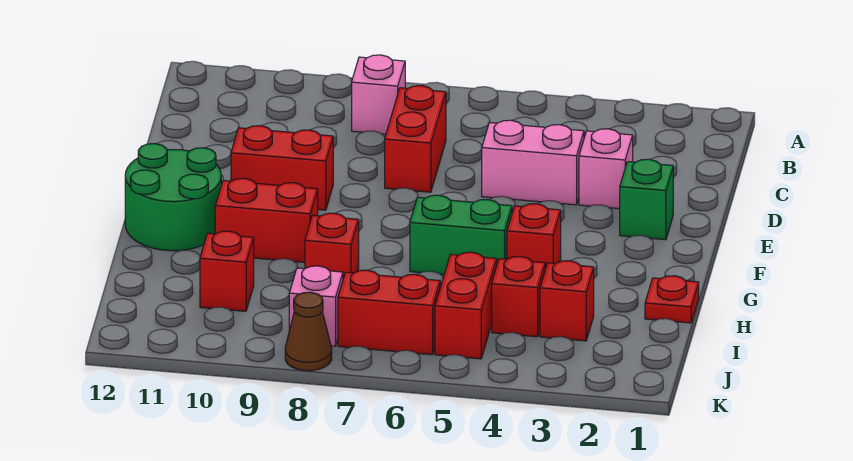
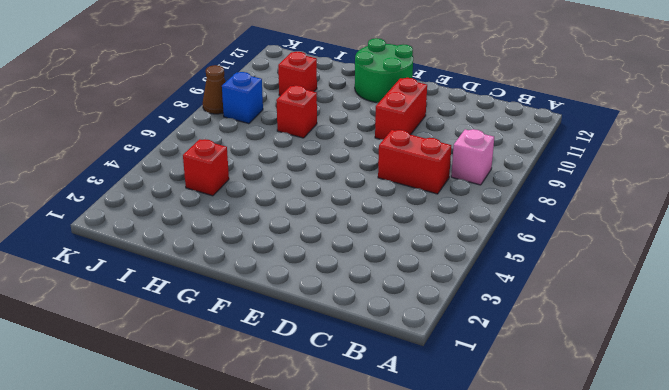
blue brick J8 level 1 -> pink brick J8 level 1
none -> pink brick D3 level 1
none -> pink brick D4:D5 level 1
none -> green brick E2 level 1

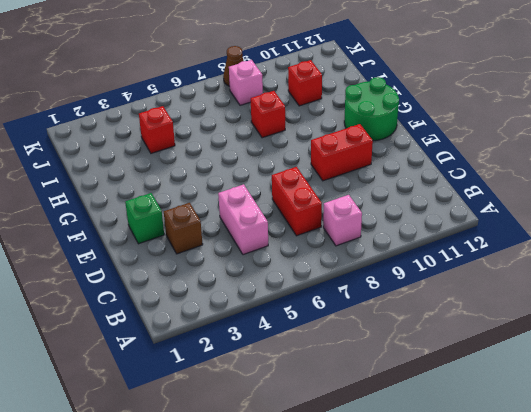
pink brick C5:D5 level 1 -> pink brick D4:D5 level 1
brown brick D3 level 1 -> pink brick D3 level 1
none -> red brick G4 level 1
none -> green brick G5:G6 level 1
none -> red brick G9:G10 level 1

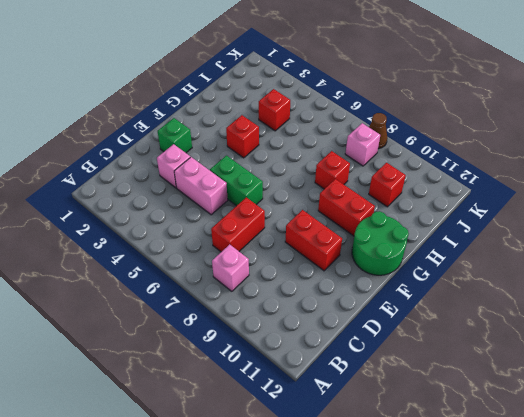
green brick E5:E6 level 1 -> green brick G5:G6 level 1
none -> red plate H1 level 1
none -> red brick I3 level 1
none -> red brick I5:J5 level 1

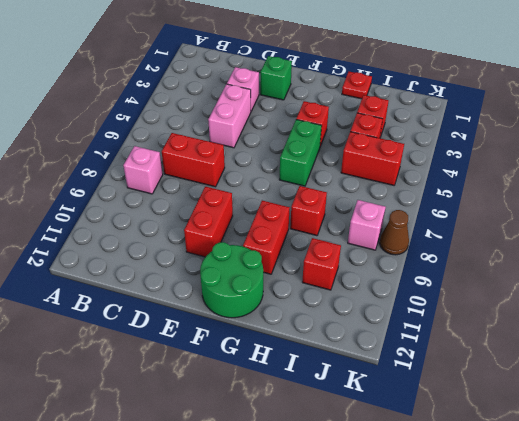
none -> red brick J6:J7 level 1

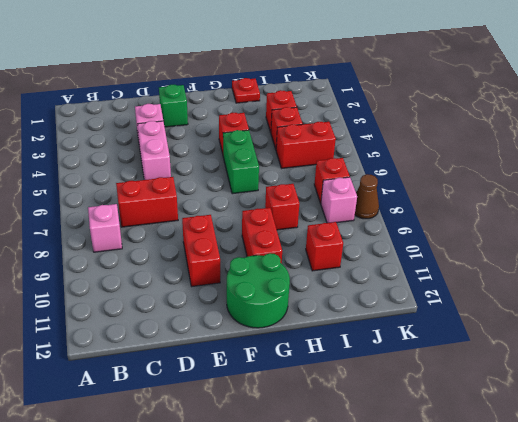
red brick J7 level 1 -> red brick J6:J7 level 1

